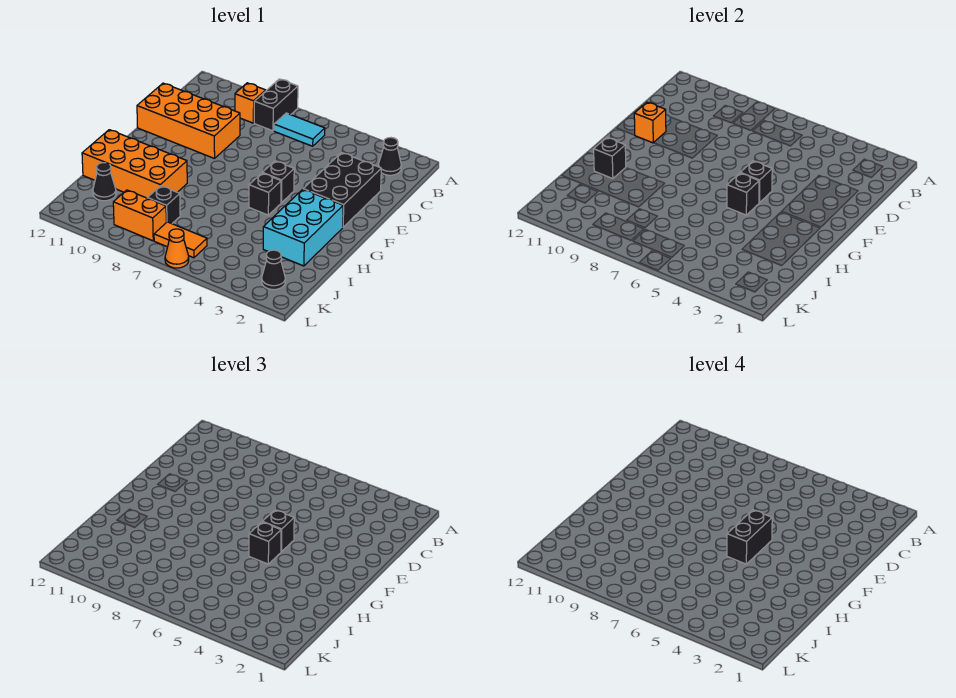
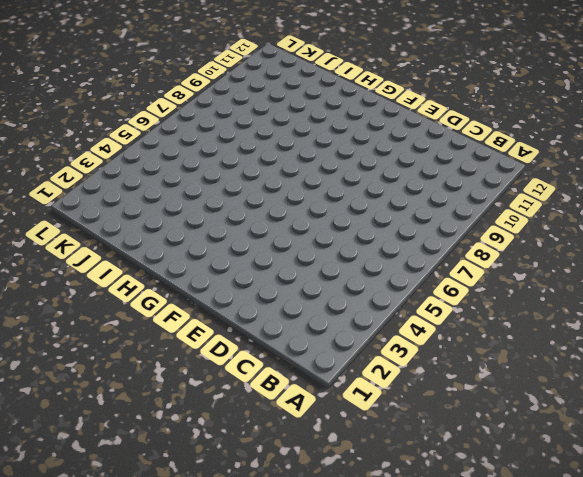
none -> black brick A8:B8 level 1
none -> black cone B2 level 1
none -> cyan tile B6:B7 level 1

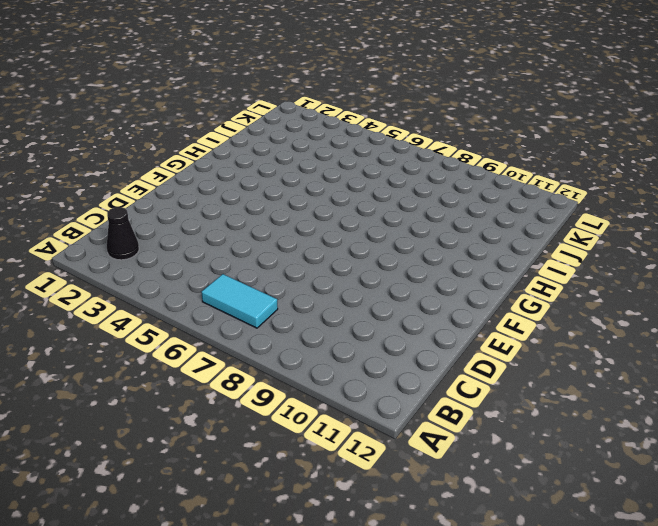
none -> black brick A8:B8 level 1
none -> orange brick B9 level 1
none -> black brick D2:F3 level 1

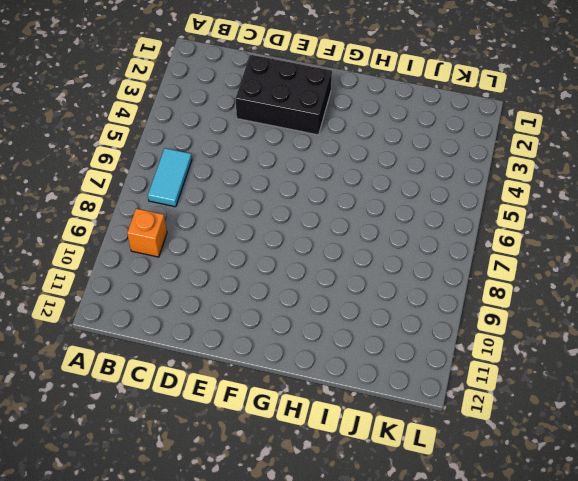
none -> black brick A8:B8 level 1
none -> black cone B2 level 1
none -> orange brick D9:E12 level 1

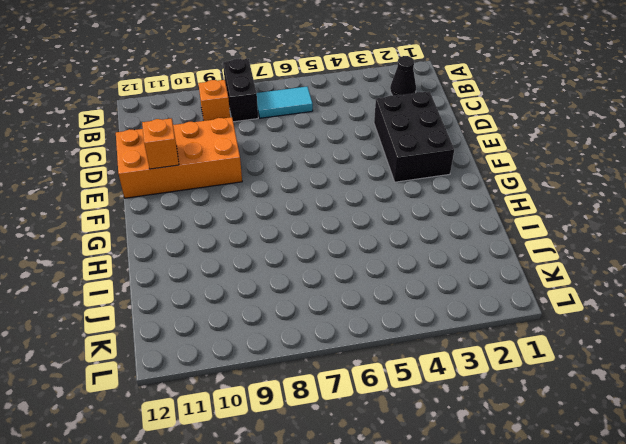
none -> black brick F5 level 1
none -> cyan brick G2:I3 level 1
none -> black brick G5 level 1

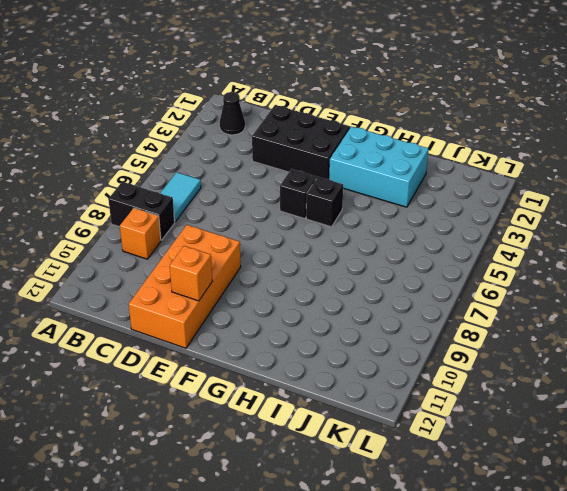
none -> orange brick H9:I12 level 1
none -> black brick J8 level 1
none -> black cone J11 level 1

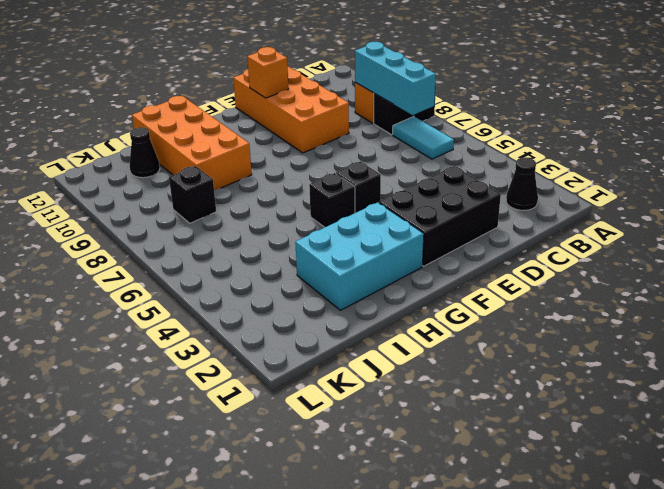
cyan brick B7:B9 level 2 -> none
none -> black cone K2 level 1
none -> orange tile K6:K7 level 1
none -> orange brick K8:K9 level 1

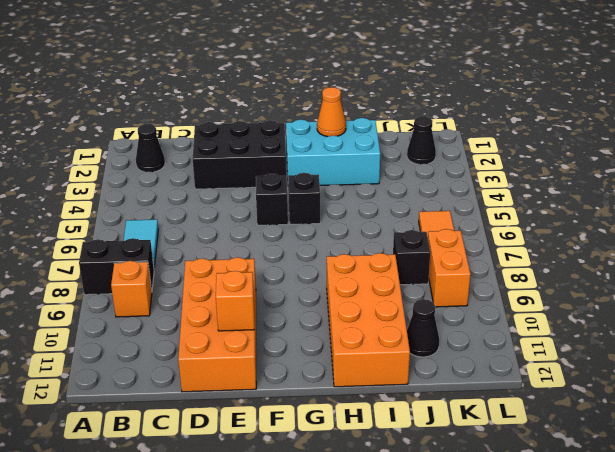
orange cone H2 level 2 -> orange cone L6 level 1
none -> black brick F5 level 2
none -> black brick G5 level 2
none -> black brick H11 level 2

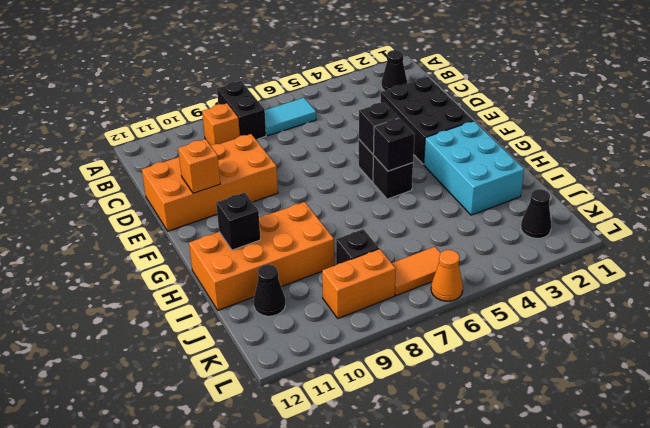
none -> black brick F5 level 3
none -> black brick G5 level 3
none -> black brick F5:G5 level 4

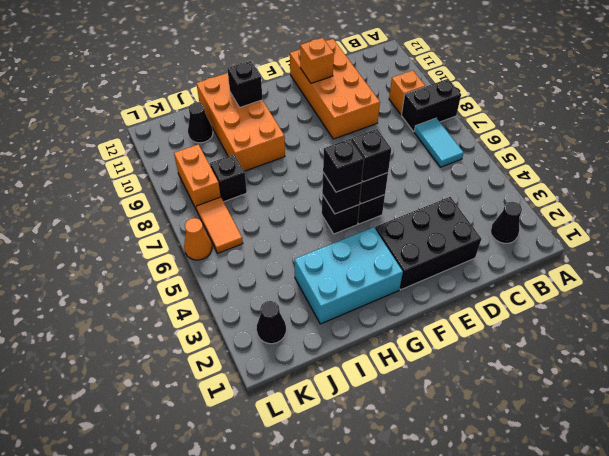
none -> black brick F5:G5 level 4

